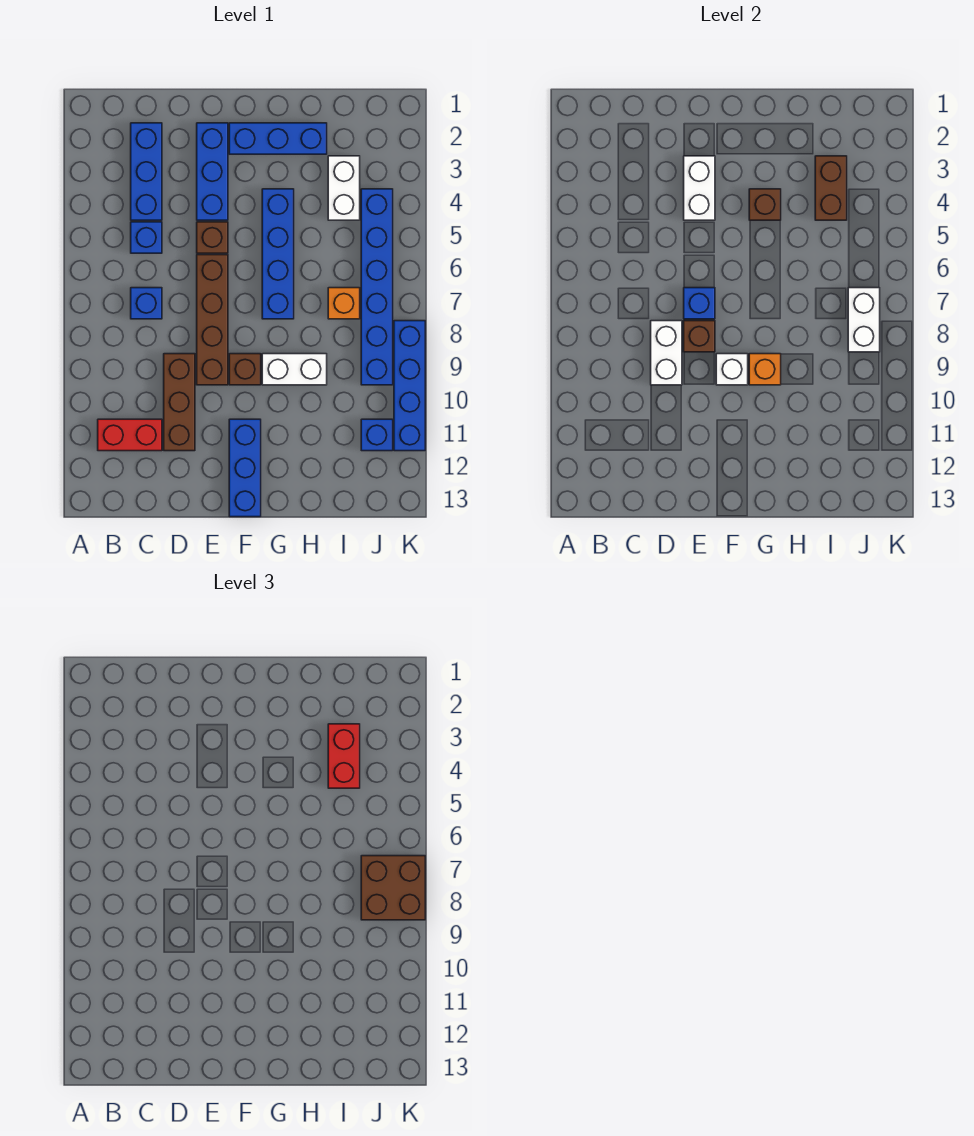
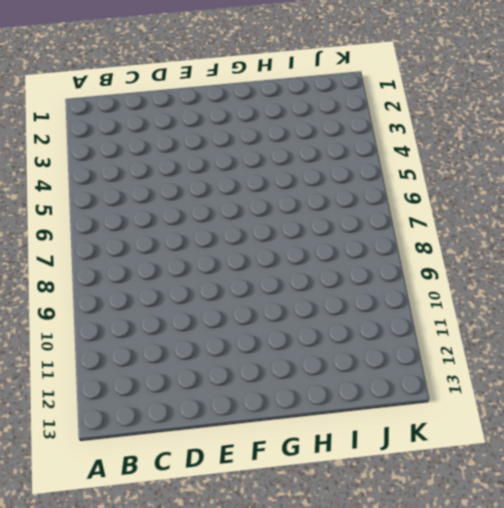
none -> red brick B11:C11 level 1
none -> blue brick C2:C4 level 1
none -> blue brick C5 level 1

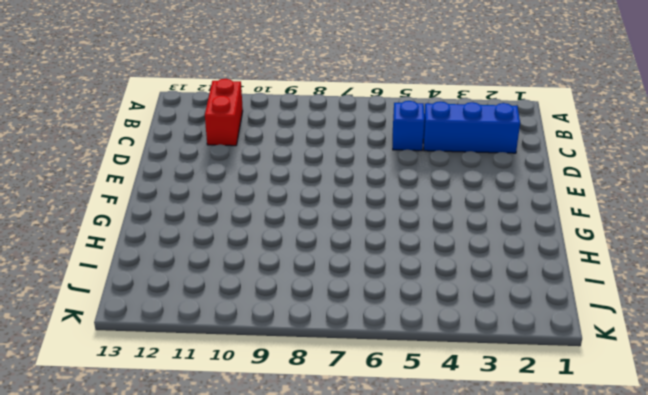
none -> blue brick C7 level 1
none -> brown brick D9:D11 level 1
none -> blue brick E2:E4 level 1

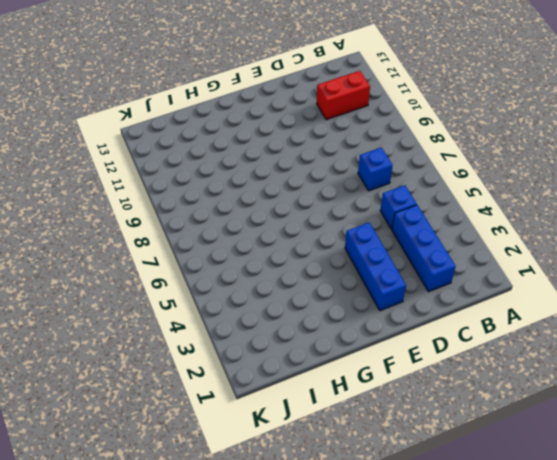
none -> brown brick D9:D11 level 1
none -> brown brick E5 level 1
none -> brown brick E6:E9 level 1

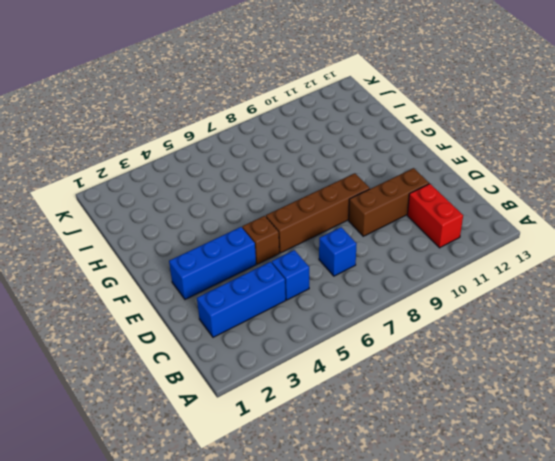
none -> blue brick F2:H2 level 1
none -> brown brick F9 level 1
none -> blue brick F11:F13 level 1

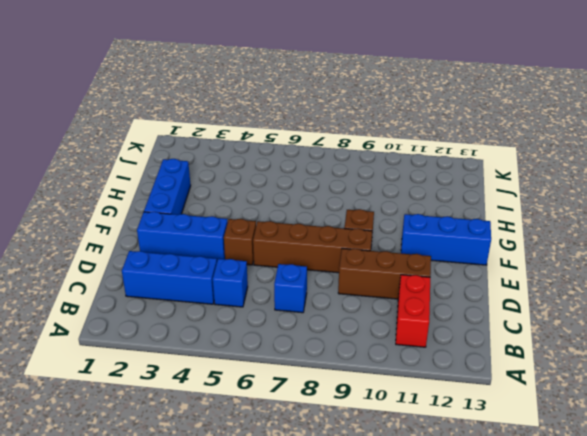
none -> blue brick G4:G7 level 1
none -> white brick G9:H9 level 1
none -> white brick I3:I4 level 1

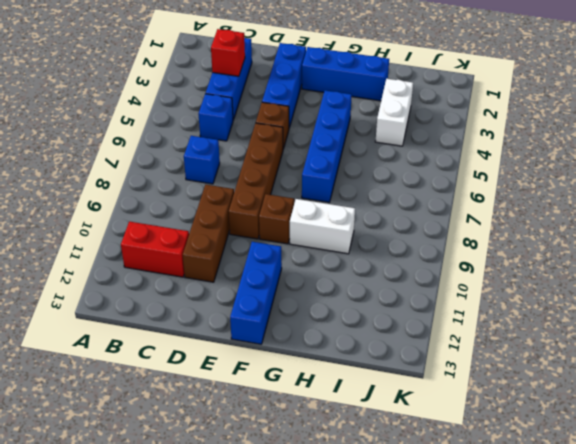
red brick C3 level 2 -> none
none -> orange brick I7 level 1
none -> blue brick J4:J9 level 1
none -> blue brick J11 level 1

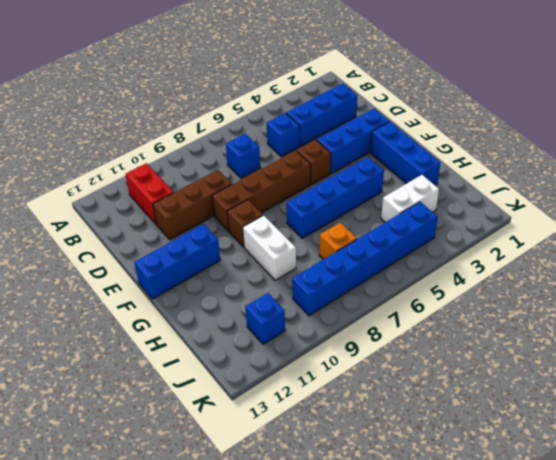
none -> blue brick K8:K11 level 1
none -> white brick D8:D9 level 2
none -> white brick E3:E4 level 2

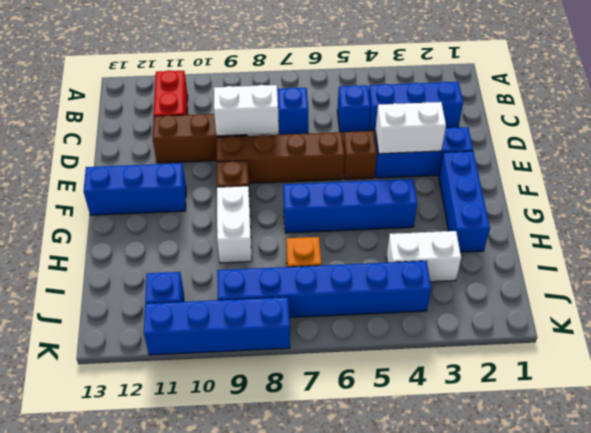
none -> blue brick E7 level 2
none -> brown brick E8 level 2
none -> white brick F9 level 2

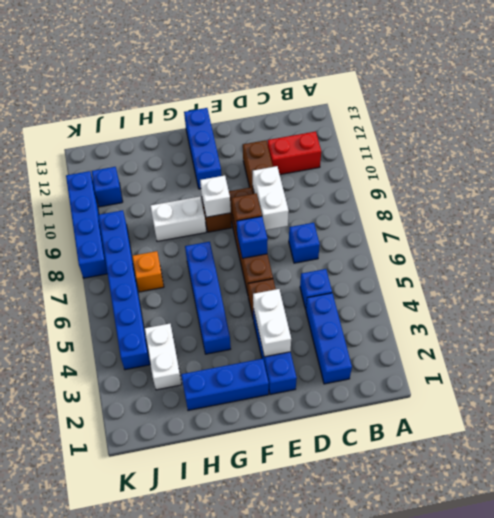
none -> brown brick G4 level 2
none -> orange brick G9 level 2
none -> brown brick I3:I4 level 2

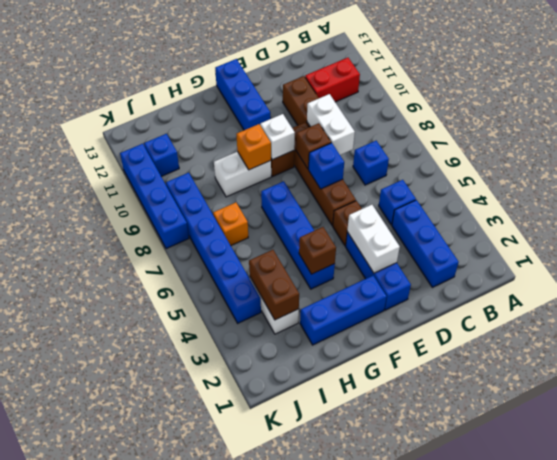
none -> white brick J7:J8 level 2
none -> red brick I3:I4 level 3
none -> brown brick J7:K8 level 3

